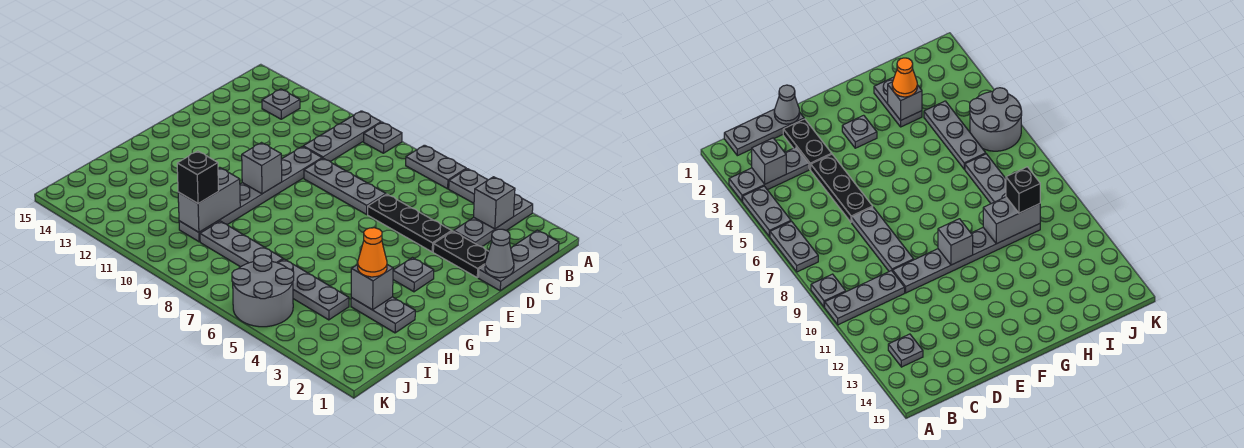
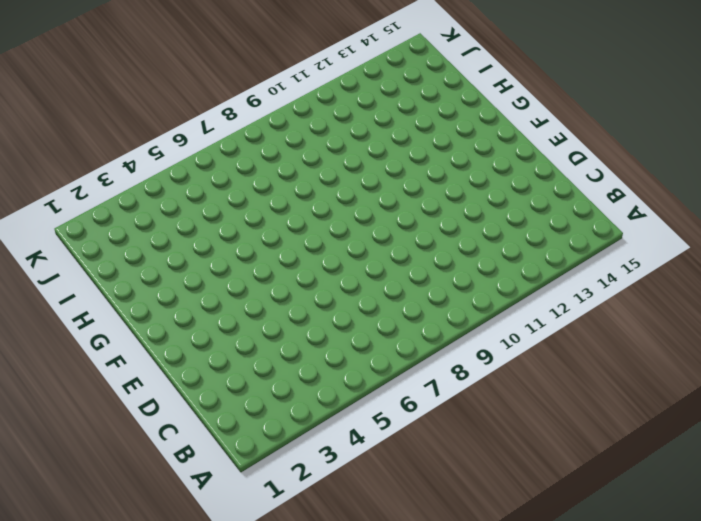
none -> grey plate A3:C3 level 1
none -> grey plate A4:A5 level 1
none -> grey plate A6:A7 level 1

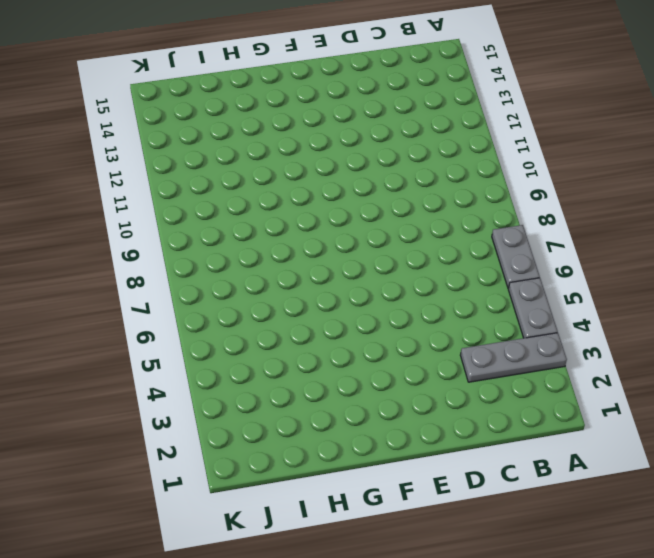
none -> grey plate A9 level 1
none -> grey plate A10:C10 level 1
none -> grey plate B1:D1 level 1

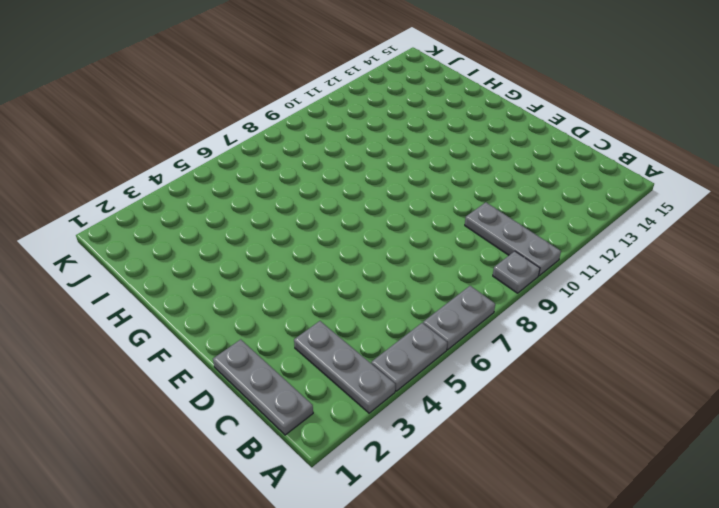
none -> grey plate B13 level 1
none -> black plate D2:D3 level 1
none -> black plate D4:D6 level 1

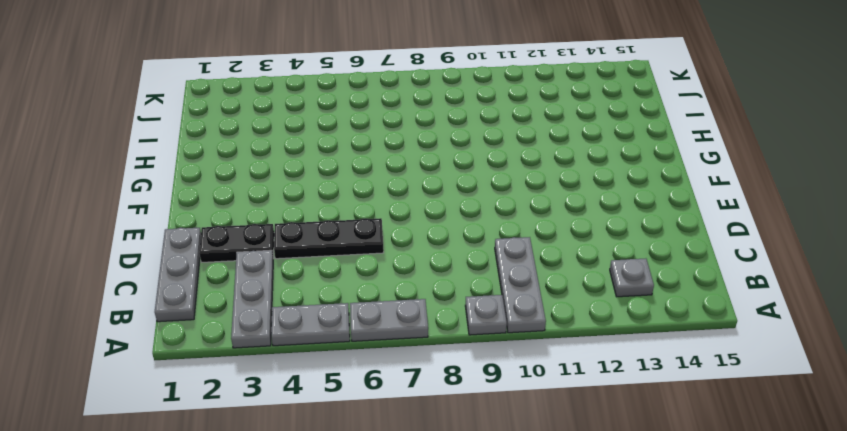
none -> grey plate D7:D9 level 1
none -> grey plate D10:I10 level 1
none -> grey plate F3 level 1

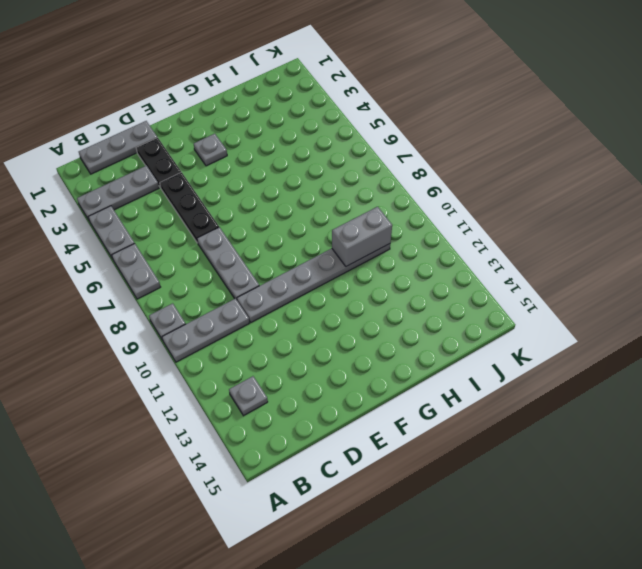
none -> grey plate H2:H3 level 1
none -> grey plate I4:I6 level 1
none -> grey plate I7:I9 level 1

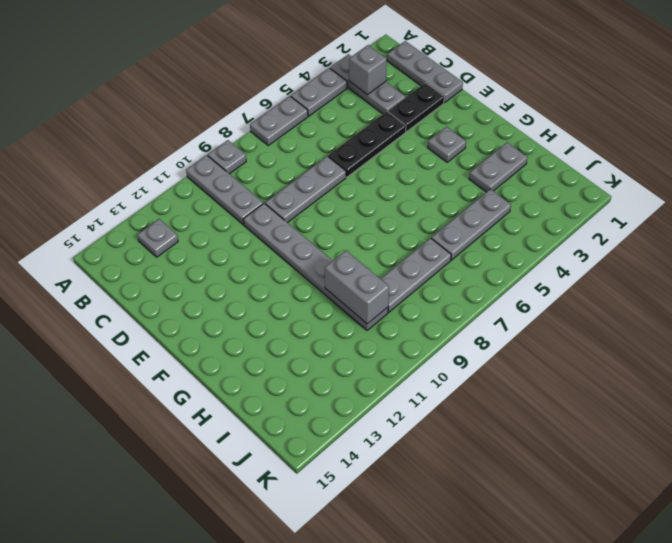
none -> grey round brick J5:K6 level 1
none -> grey cone D1 level 2
none -> grey brick F10 level 2

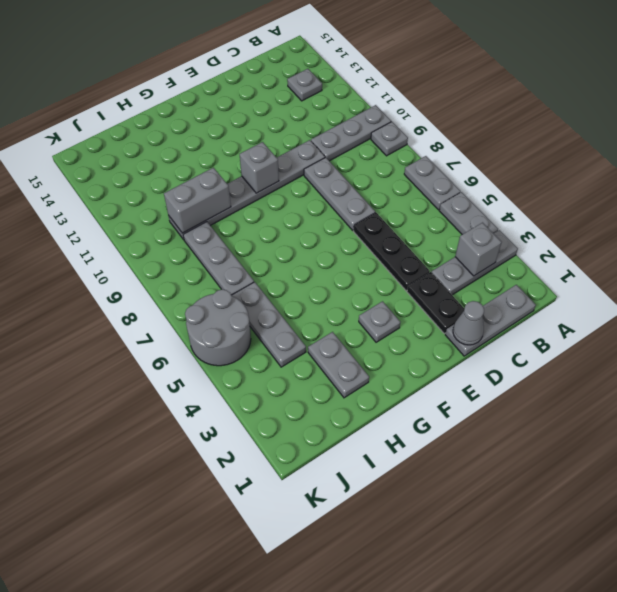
none -> grey brick H3 level 2
none -> orange cone H3 level 3
none -> black brick I10 level 3

